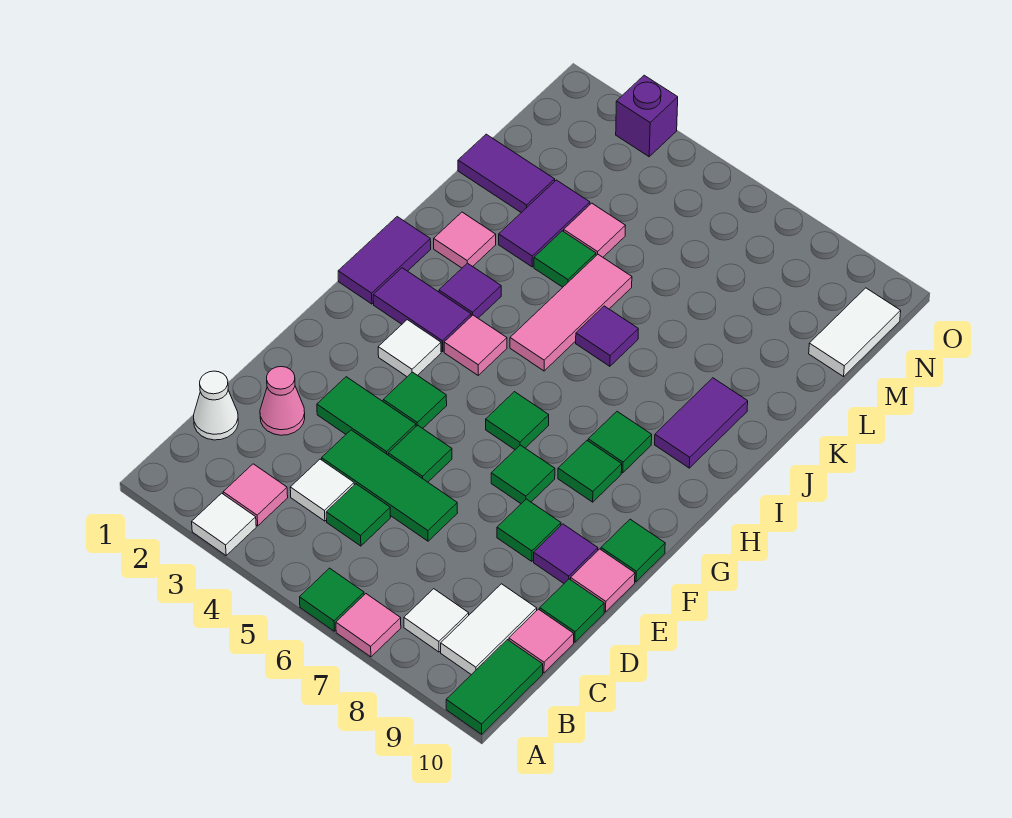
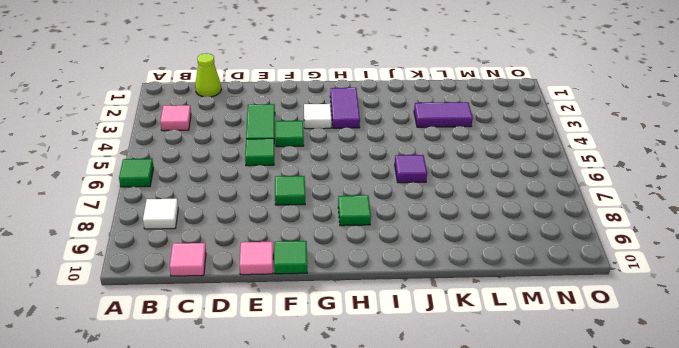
lime cone C1 level 1 -> white cone C1 level 1
none -> white tile A3 level 1
none -> pink tile A7 level 1
none -> green tile A10:B10 level 1
none -> white tile B9:C9 level 1

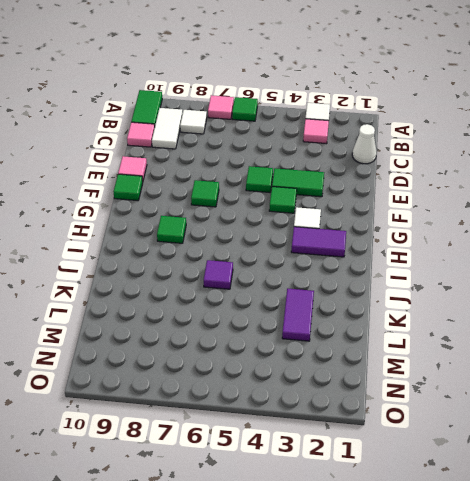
none -> white tile C4 level 1
none -> green tile C5 level 1
none -> pink cone D2 level 1
none -> green tile D4:D6 level 1

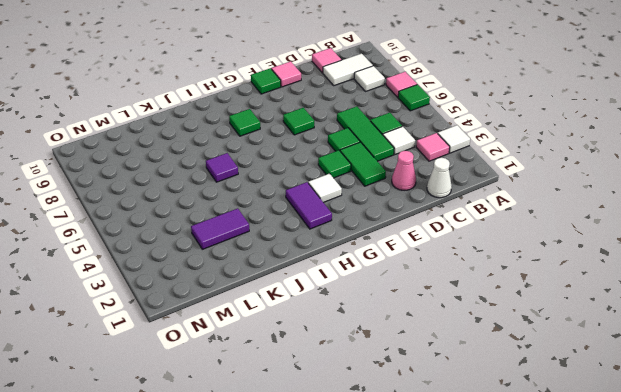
none -> green tile A10:B10 level 1
none -> green tile D10 level 1
none -> green tile E8 level 1
none -> purple tile E9 level 1

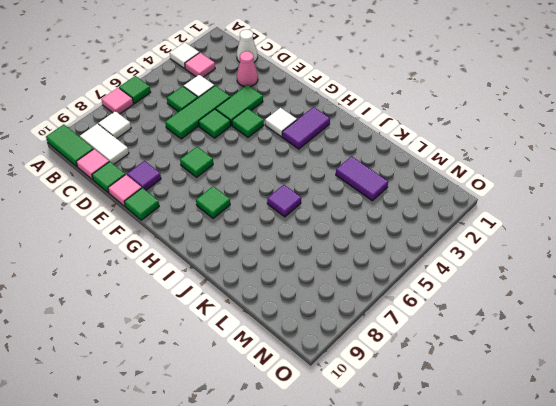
none -> green tile E8 level 1
none -> green tile G6 level 1
none -> green tile G8 level 1
none -> purple tile H1:I1 level 1

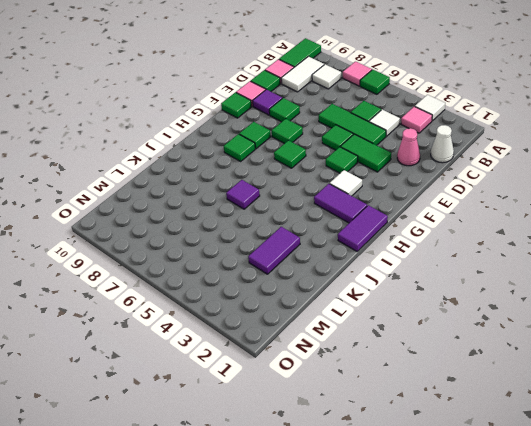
none -> pink tile H4 level 1
none -> purple tile I3 level 1
none -> pink tile I5:K5 level 1
none -> purple tile I9:J9 level 1

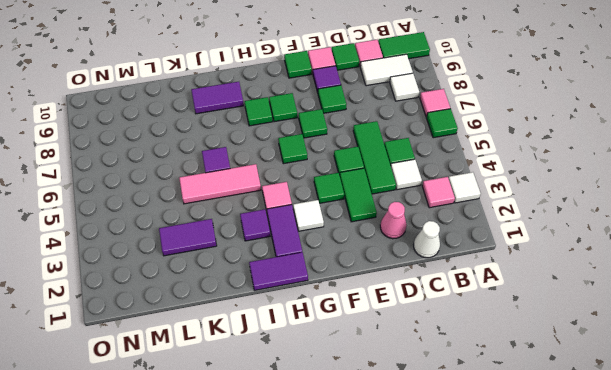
none -> pink tile J2 level 1
none -> green tile K4 level 1
none -> purple tile L1:L2 level 1
none -> pink tile L4 level 1

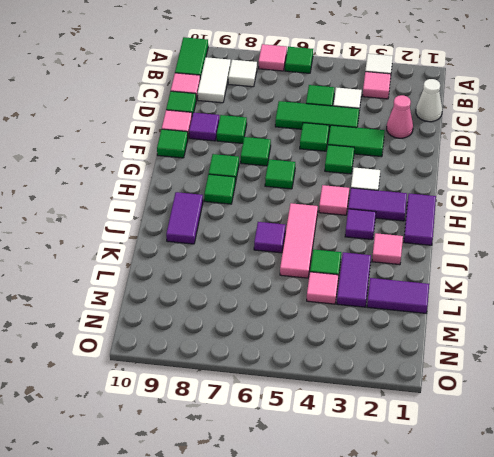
none -> white tile M10:N10 level 1
none -> purple brick O3 level 1

